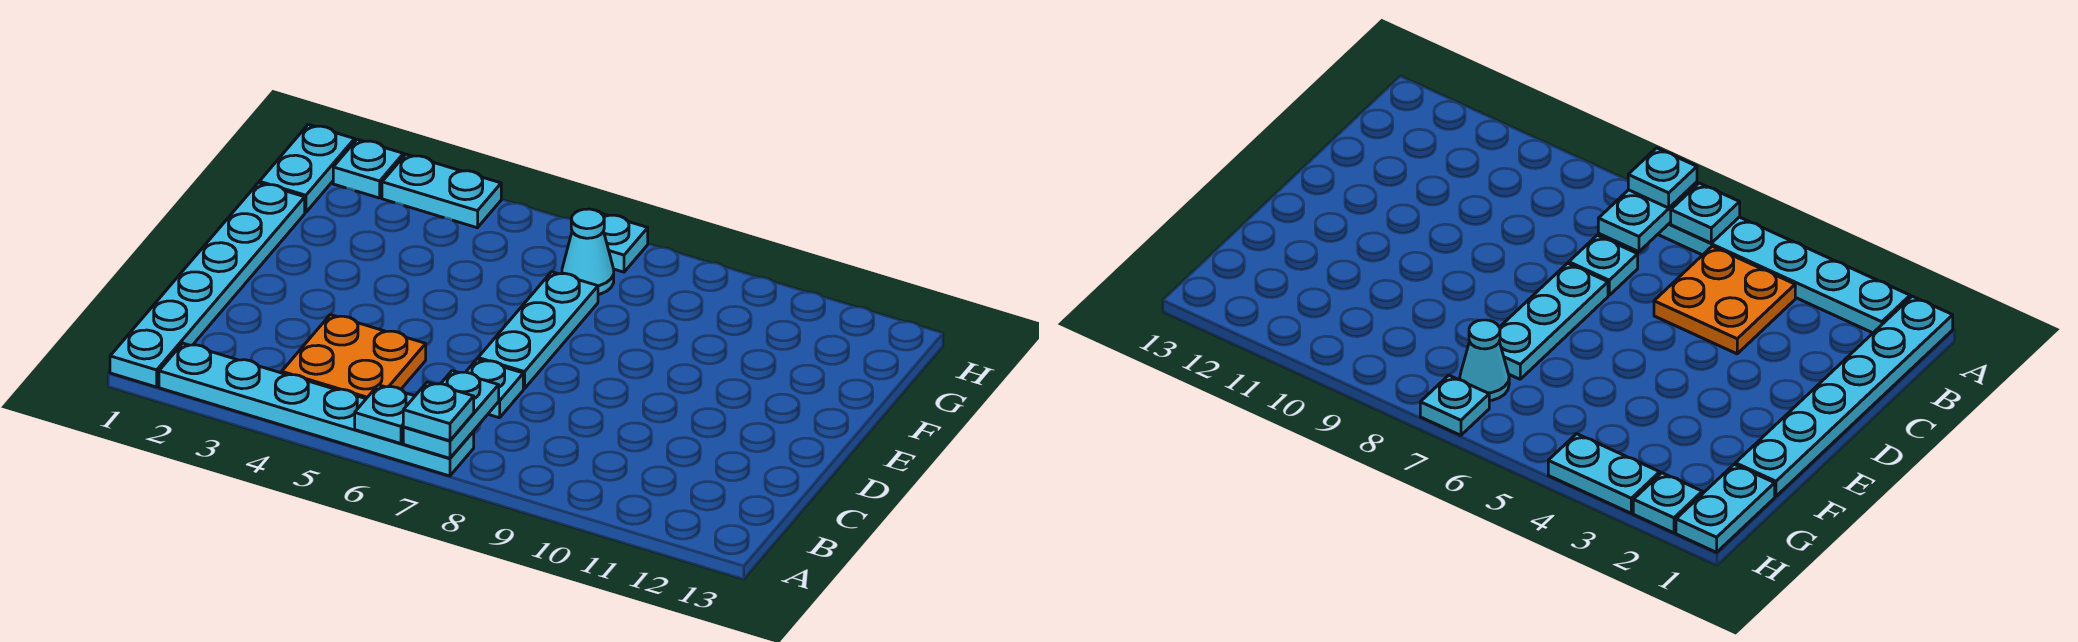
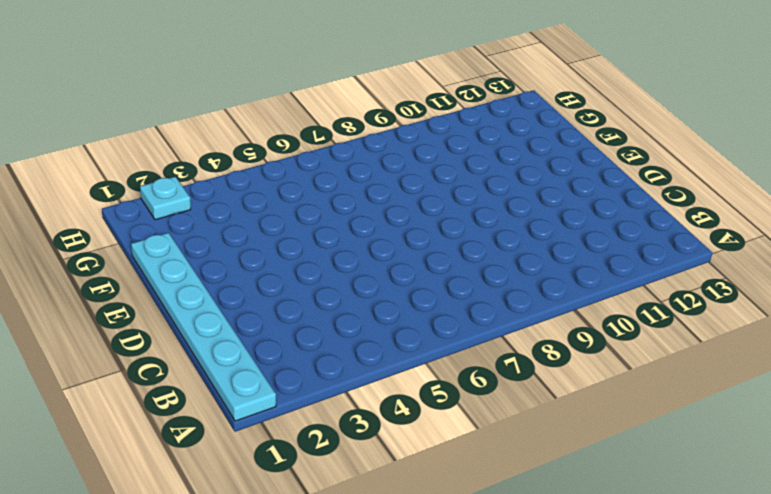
none -> cyan plate A2:A7 level 1
none -> orange plate B4:C5 level 1
none -> cyan plate C7 level 1

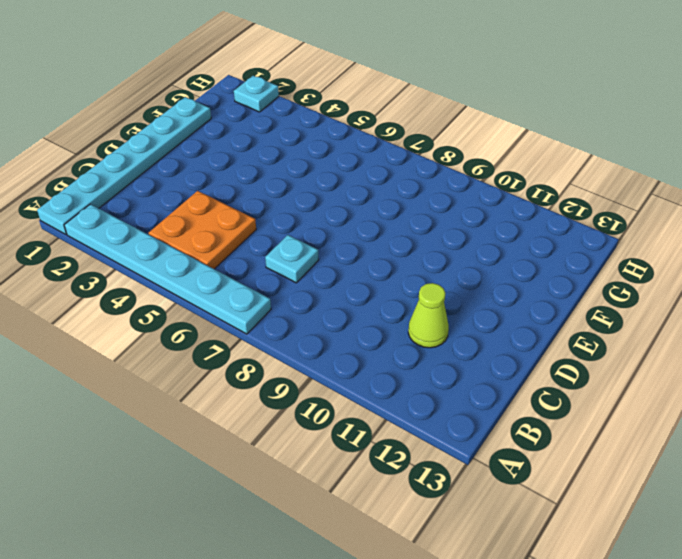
lime cone C11 level 1 -> none
none -> cyan plate D7:F7 level 1
none -> cyan plate G1:H1 level 1
none -> cyan cone G7 level 1

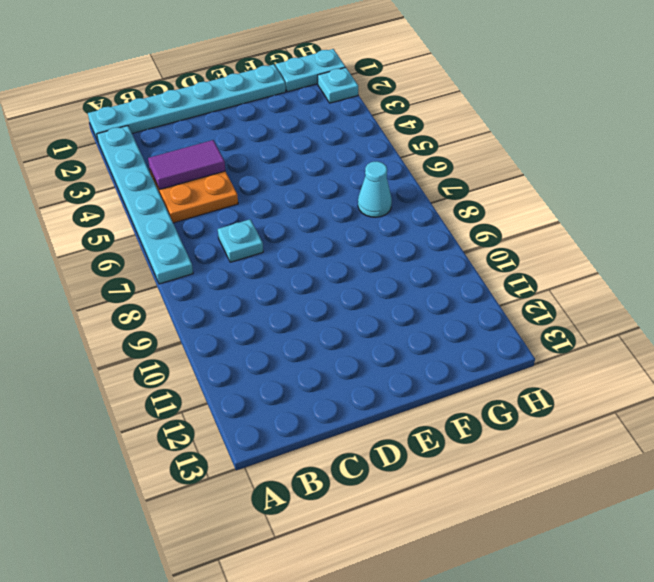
purple tile B4:C4 level 2 -> none
none -> cyan plate D7:F7 level 1
none -> cyan plate H3:H4 level 1
none -> cyan plate H7 level 1

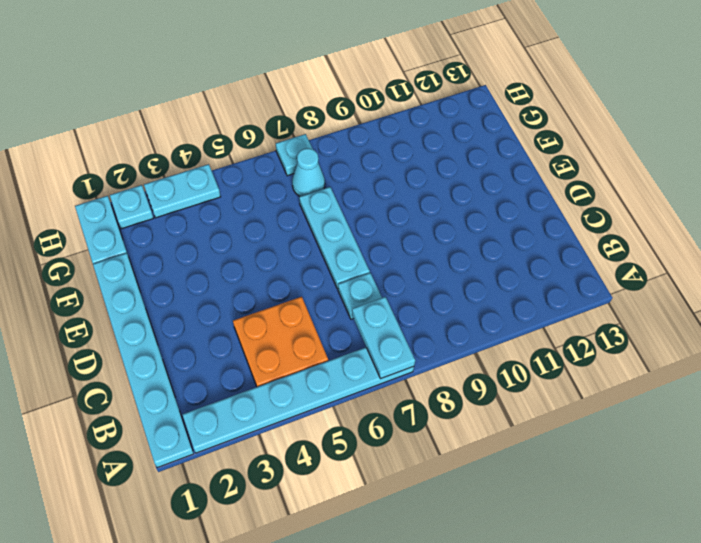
none -> cyan plate A6 level 2
none -> cyan plate A7 level 3

